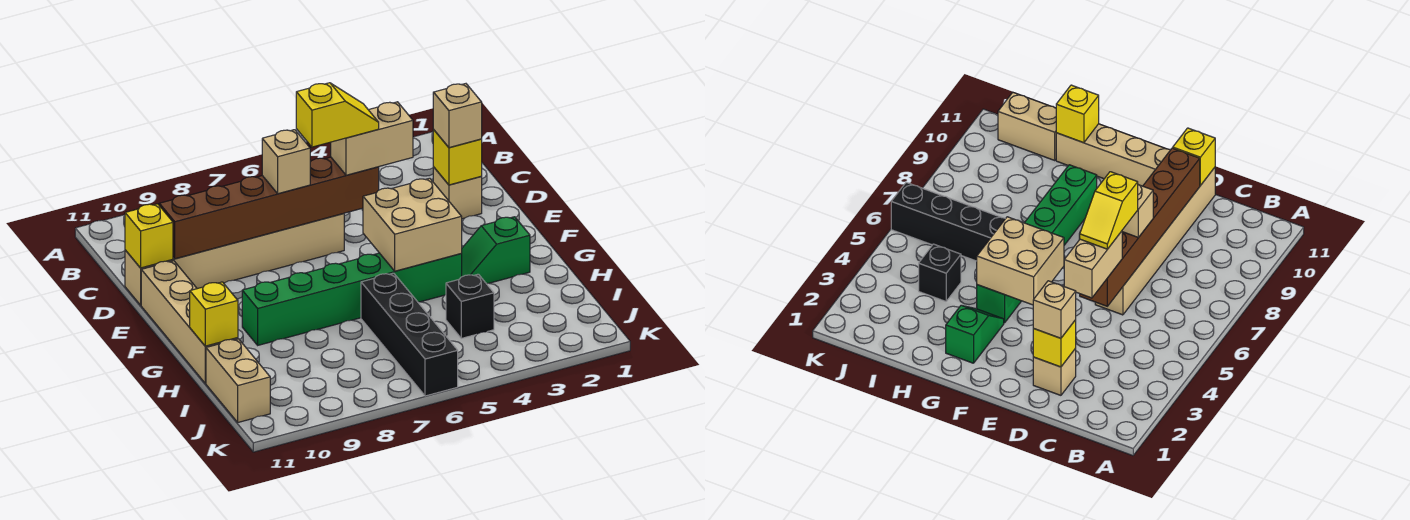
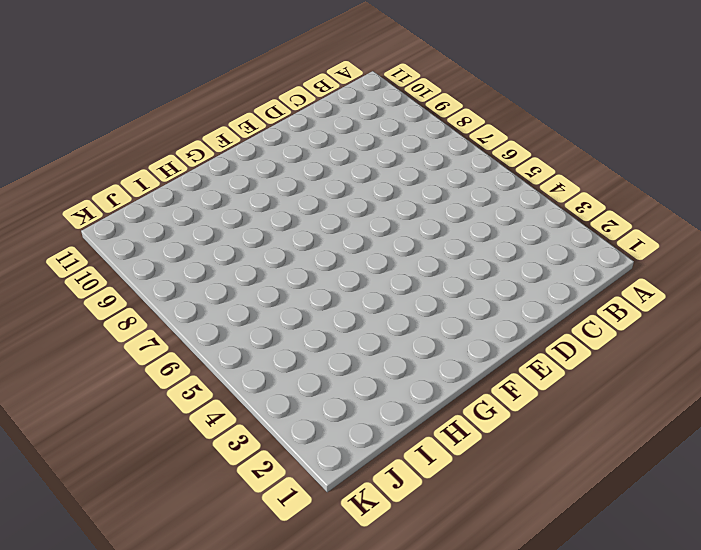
none -> tan brick D2 level 1
none -> tan brick D6:D11 level 1
none -> tan brick E11:H11 level 1

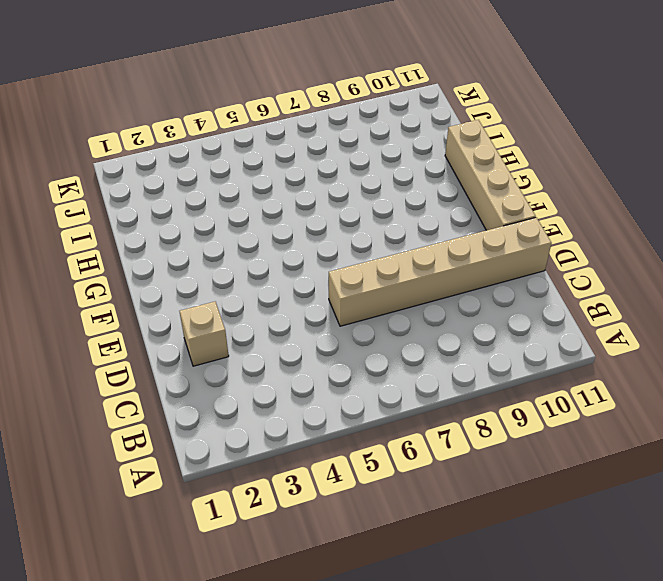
none -> green slope G2:G3 level 1 top 2
none -> green brick G4:G9 level 1
none -> black brick H6:K6 level 1

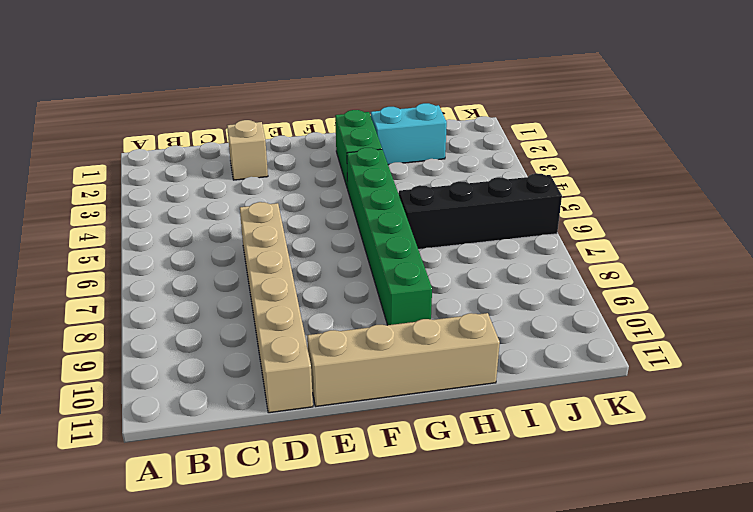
green brick G2:G3 level 1 -> green slope G2:G3 level 1 top 2
cyan brick H2:I2 level 1 -> none
none -> black brick I4 level 1
none -> tan brick I11:J11 level 1
none -> yellow brick D2 level 2

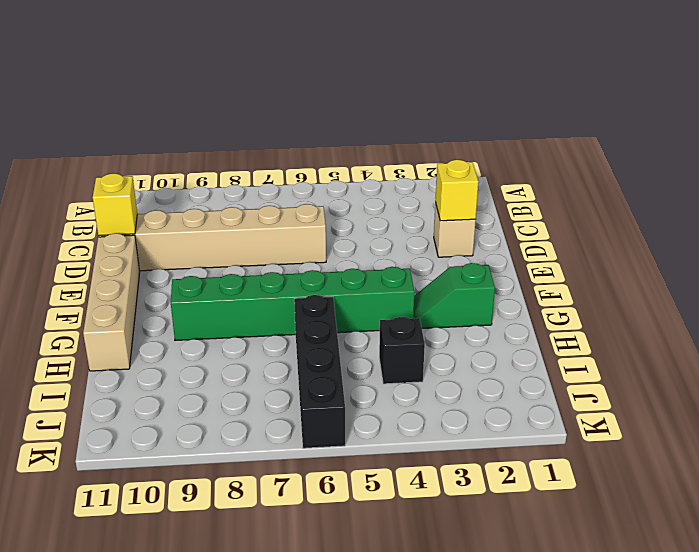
none -> tan brick I11:J11 level 1
none -> brown brick D5:D10 level 2
none -> tan brick F4:G5 level 2

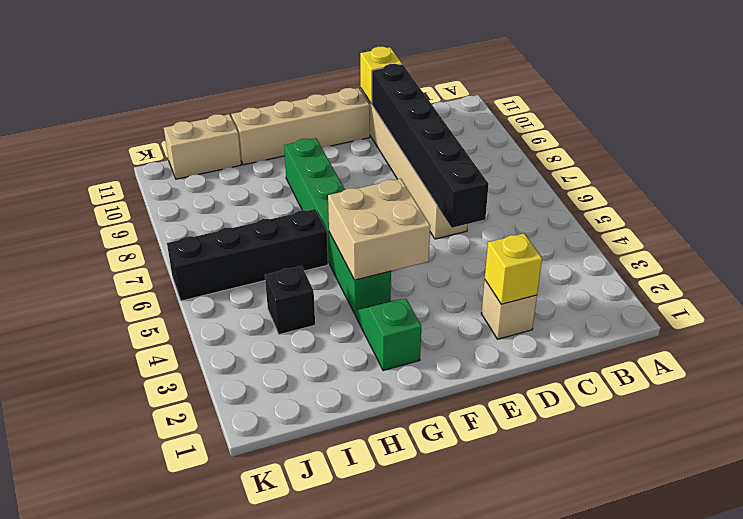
black brick D5:D10 level 2 -> brown brick D5:D10 level 2
none -> yellow brick H11 level 2
none -> tan brick D2 level 3
none -> tan brick D4:D5 level 3

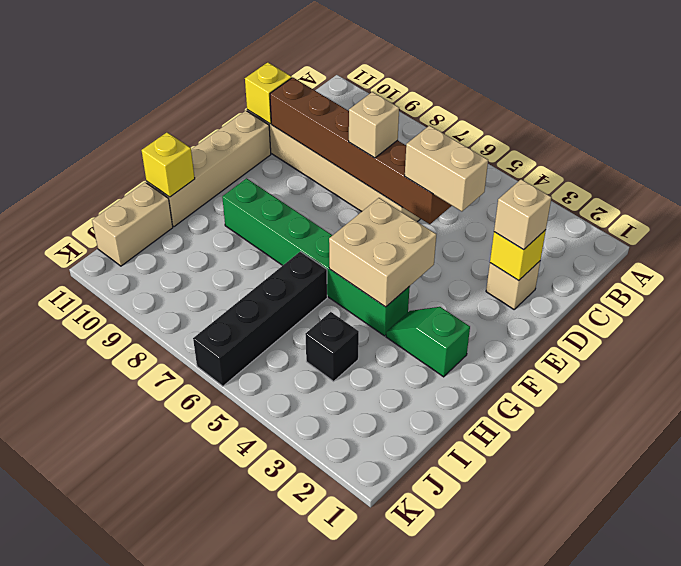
none -> yellow slope D5:D6 level 4 top 6

